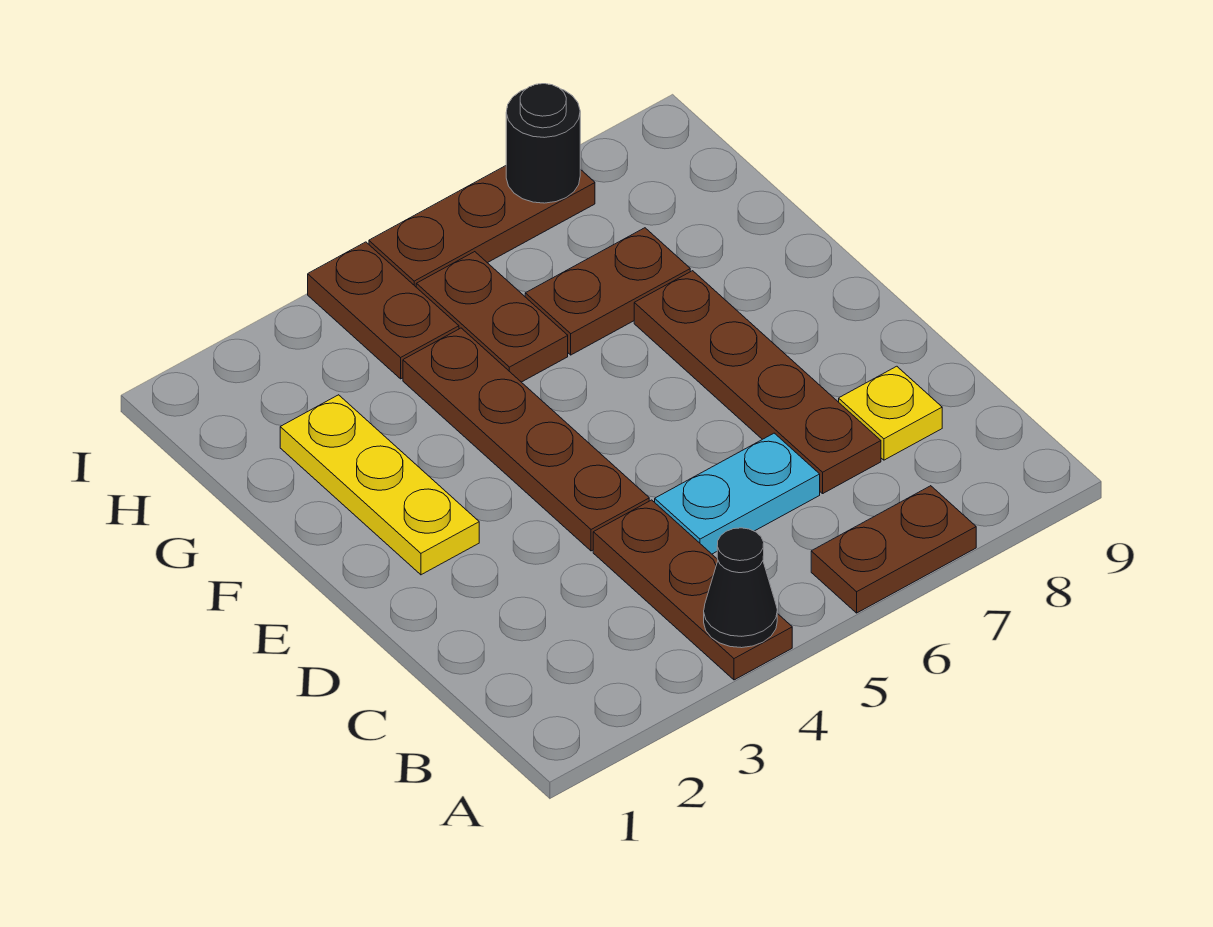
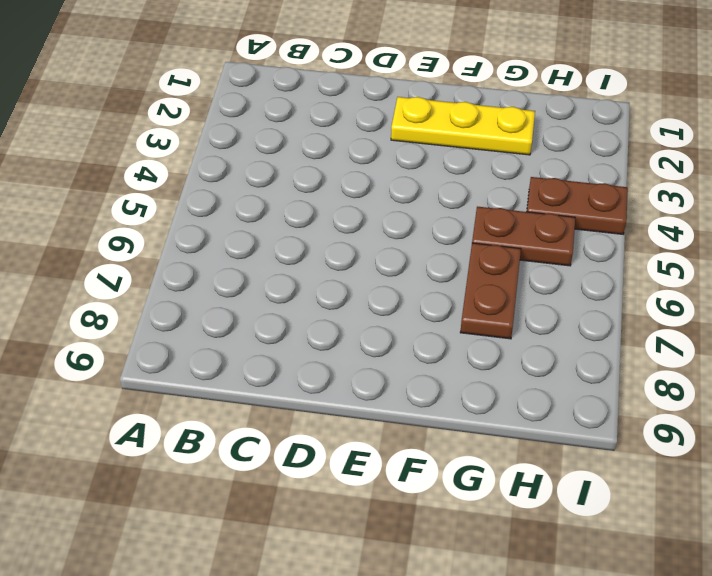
none -> brown plate A4:C4 level 1
none -> brown plate A6:A7 level 1
none -> cyan plate C5:C6 level 1

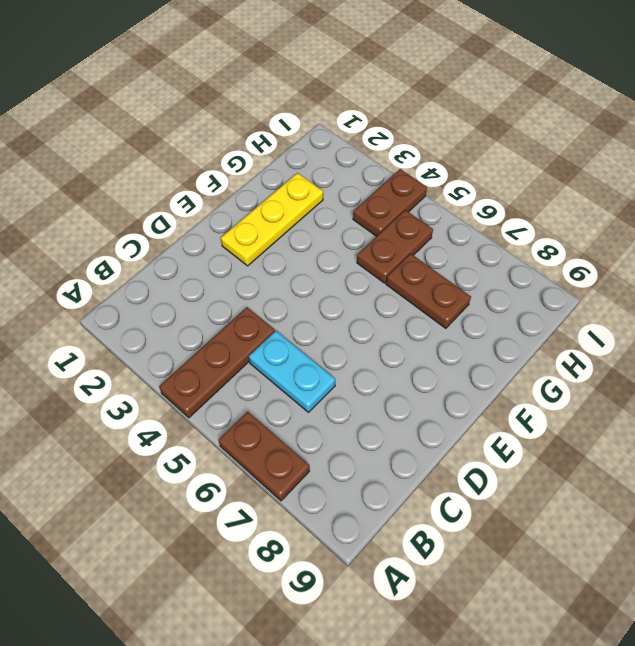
none -> brown plate C7:F7 level 1
none -> yellow plate C8 level 1
none -> brown plate D4:G4 level 1

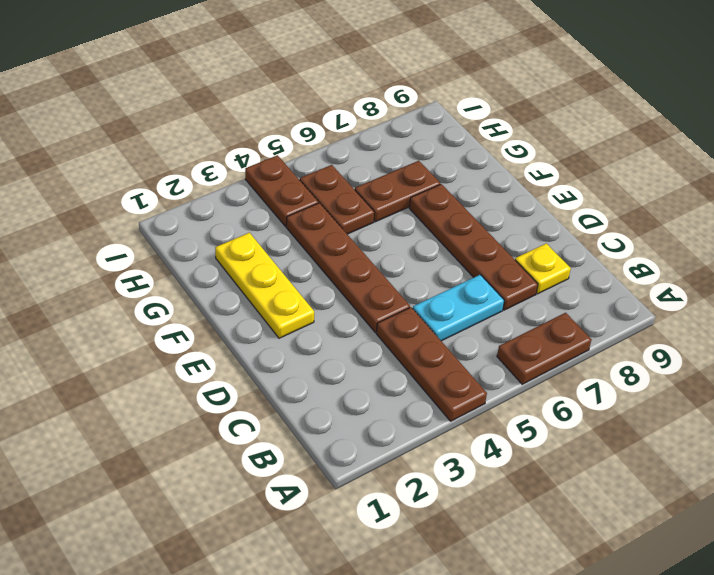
none -> brown plate I5:I7 level 1
none -> black cone A4 level 2
none -> black round brick I7 level 2

